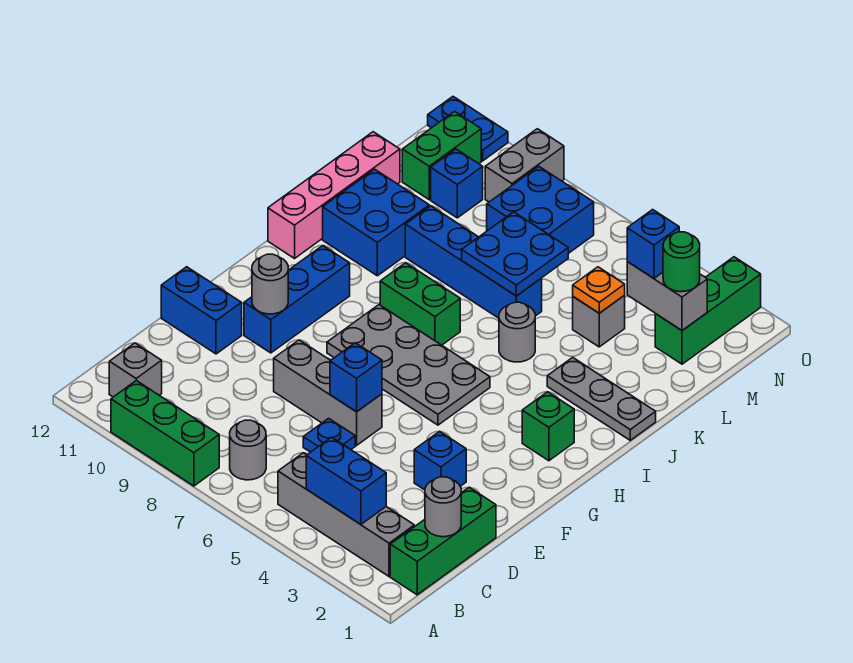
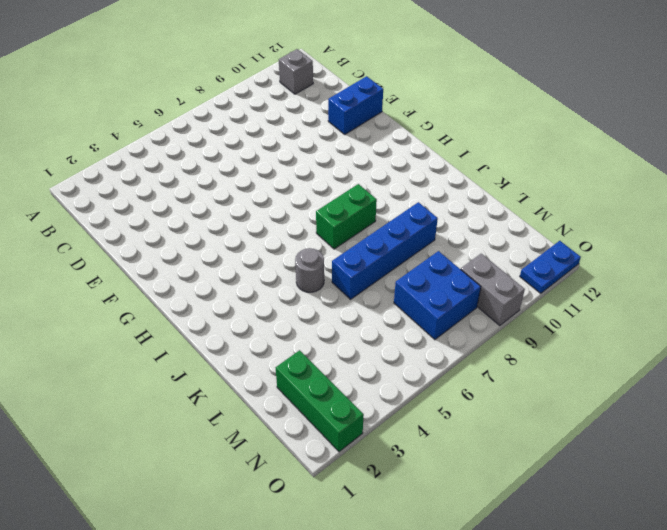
none -> green brick A8:A10 level 1
none -> green brick B1:D1 level 1
none -> grey brick B2:B5 level 1
none -> grey round brick B7 level 1

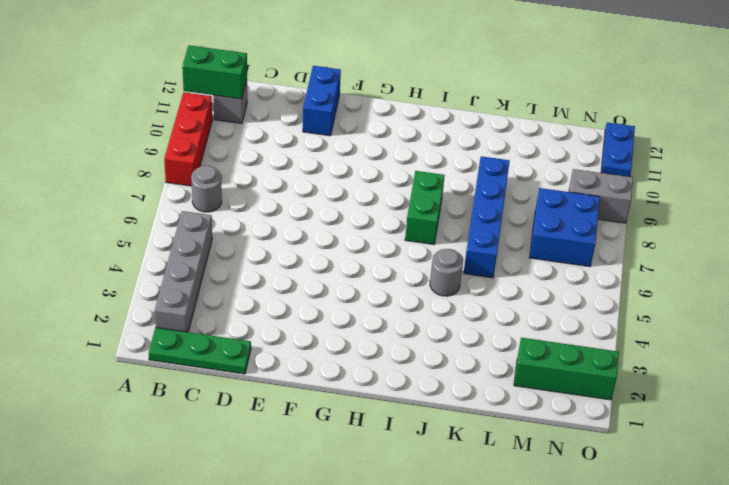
red brick A8:A10 level 1 -> green brick A8:A10 level 1
green brick A11:B11 level 2 -> green brick M11:N11 level 1
green plate B1:D1 level 1 -> green brick B1:D1 level 1
none -> blue plate D6 level 1
none -> blue brick E3 level 1
none -> grey brick E6:E8 level 1
none -> blue brick F10:H10 level 1

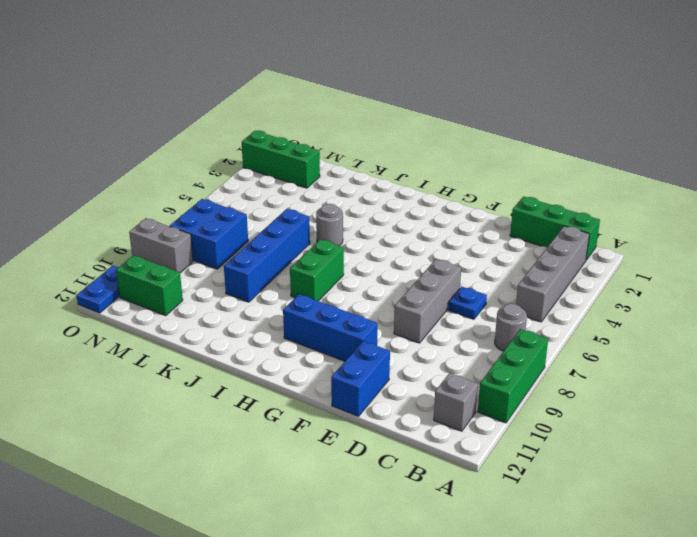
none -> blue brick E3 level 1
none -> grey plate G5:H8 level 1
none -> green brick H2 level 1
none -> pink brick I12:L12 level 1

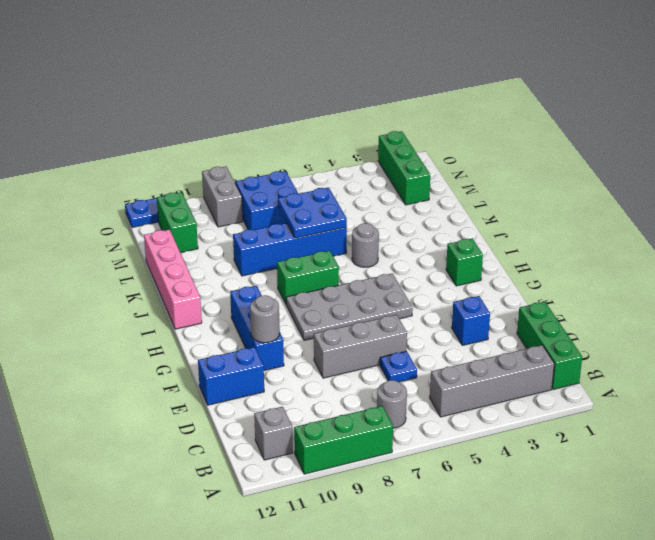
none -> grey plate J1:J3 level 1
none -> blue brick J10:K11 level 1
none -> grey brick L4 level 1
none -> blue brick M10 level 1

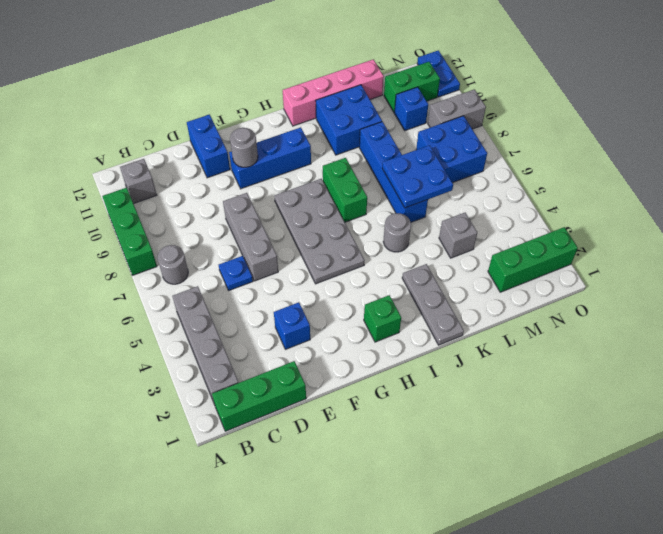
none -> blue brick B3:B4 level 2
none -> grey round brick C1 level 2
none -> blue brick E6 level 2
none -> orange plate L4 level 2

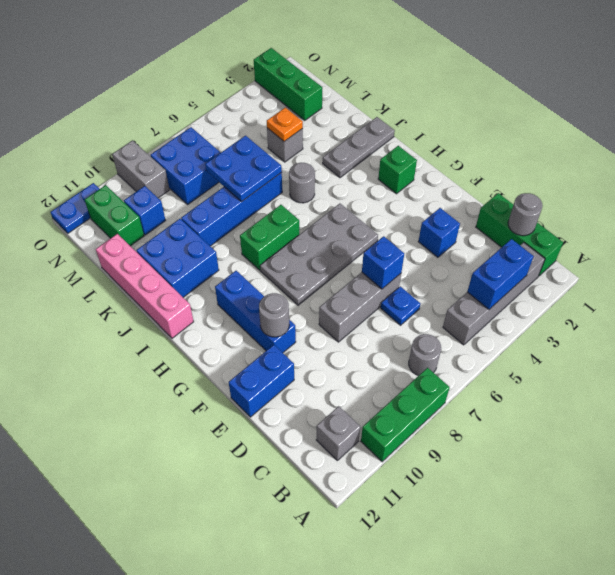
none -> grey brick M2:M3 level 2
none -> green round brick M2 level 3
none -> blue brick M3 level 3

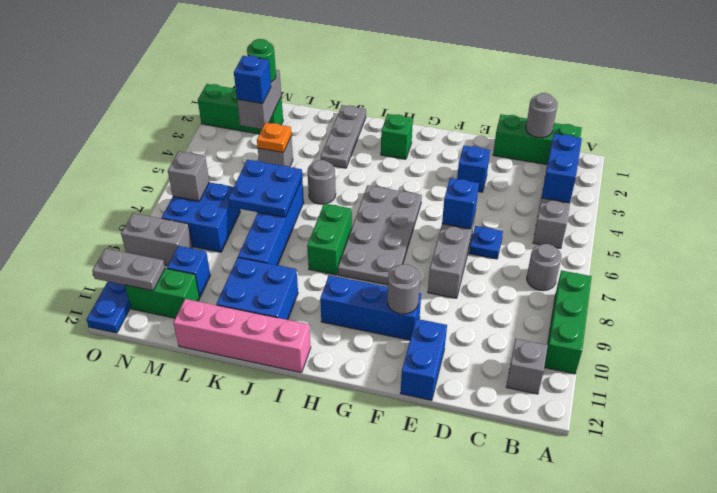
grey brick N7 level 2 -> none
grey plate N11:O11 level 2 -> none

